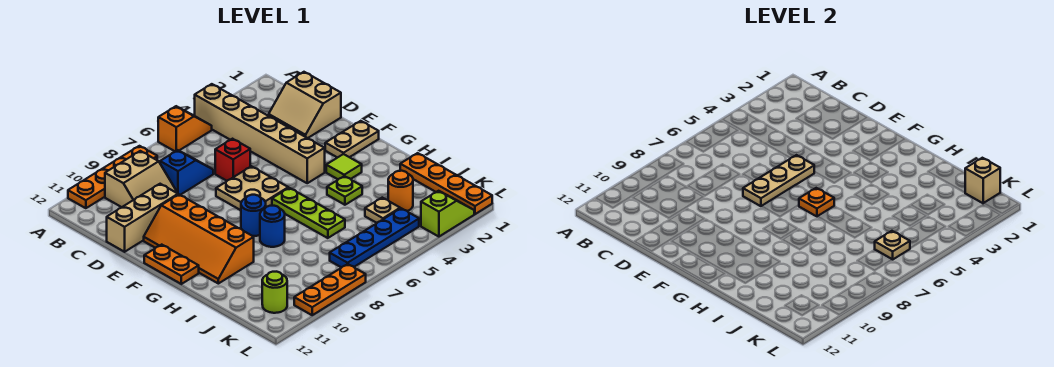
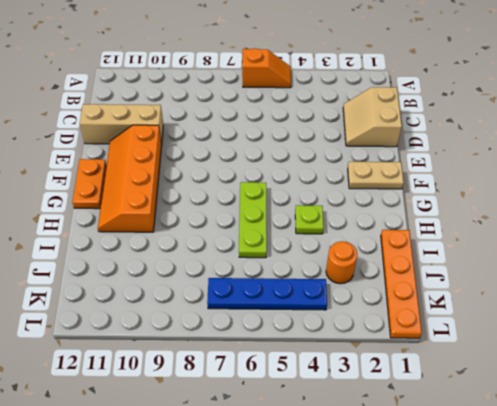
none -> tan brick A4:F4 level 1
none -> orange plate A8:A11 level 1
none -> tan slope B9:C10 level 1 top B

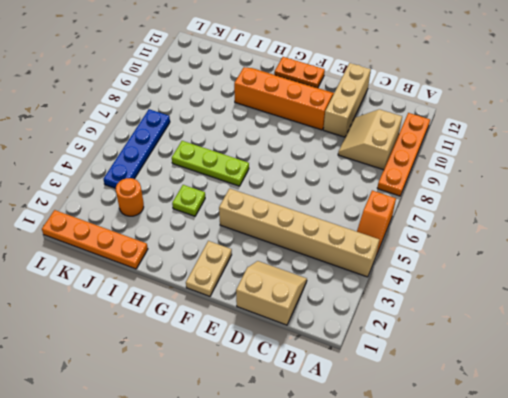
none -> blue slope C7:C8 level 1 top 8
none -> red brick D6 level 1
none -> tan plate E6:F7 level 1

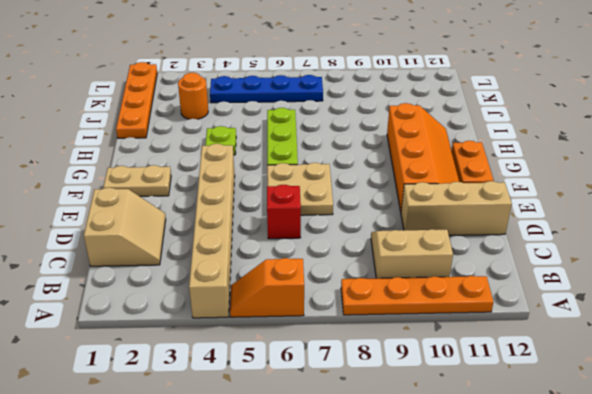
none -> blue slope C7:C8 level 1 top 8
none -> lime tile G3 level 1
none -> blue round brick G8 level 1

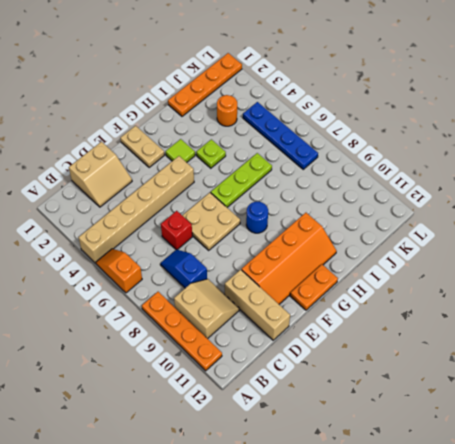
none -> blue round brick H8 level 1
none -> tan plate J4 level 1
none -> lime round brick K11 level 1

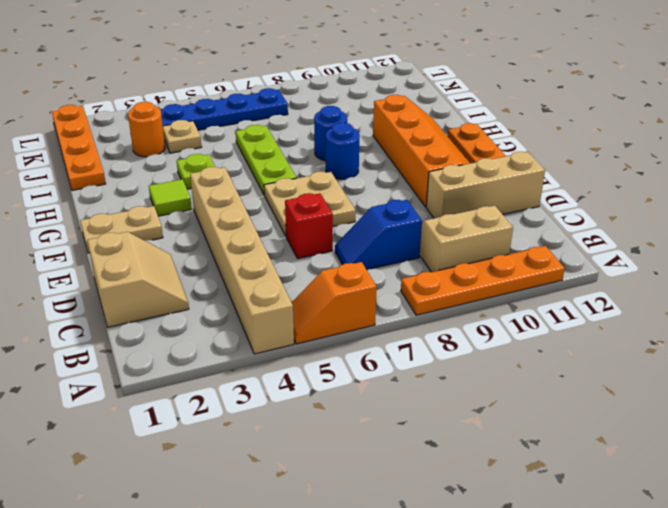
none -> lime round brick K11 level 1
none -> lime slope L2:L3 level 1 top 3
none -> orange plate L8:L10 level 1

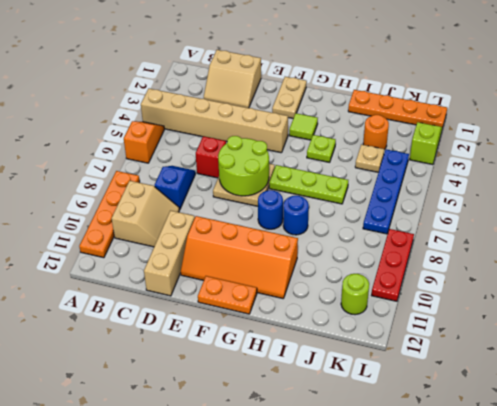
lime round brick E6:F7 level 2 -> tan plate E5:E7 level 2
red plate L8:L10 level 1 -> orange plate L8:L10 level 1
none -> orange plate G6 level 2
none -> tan brick K1 level 2
none -> tan plate K6 level 2

